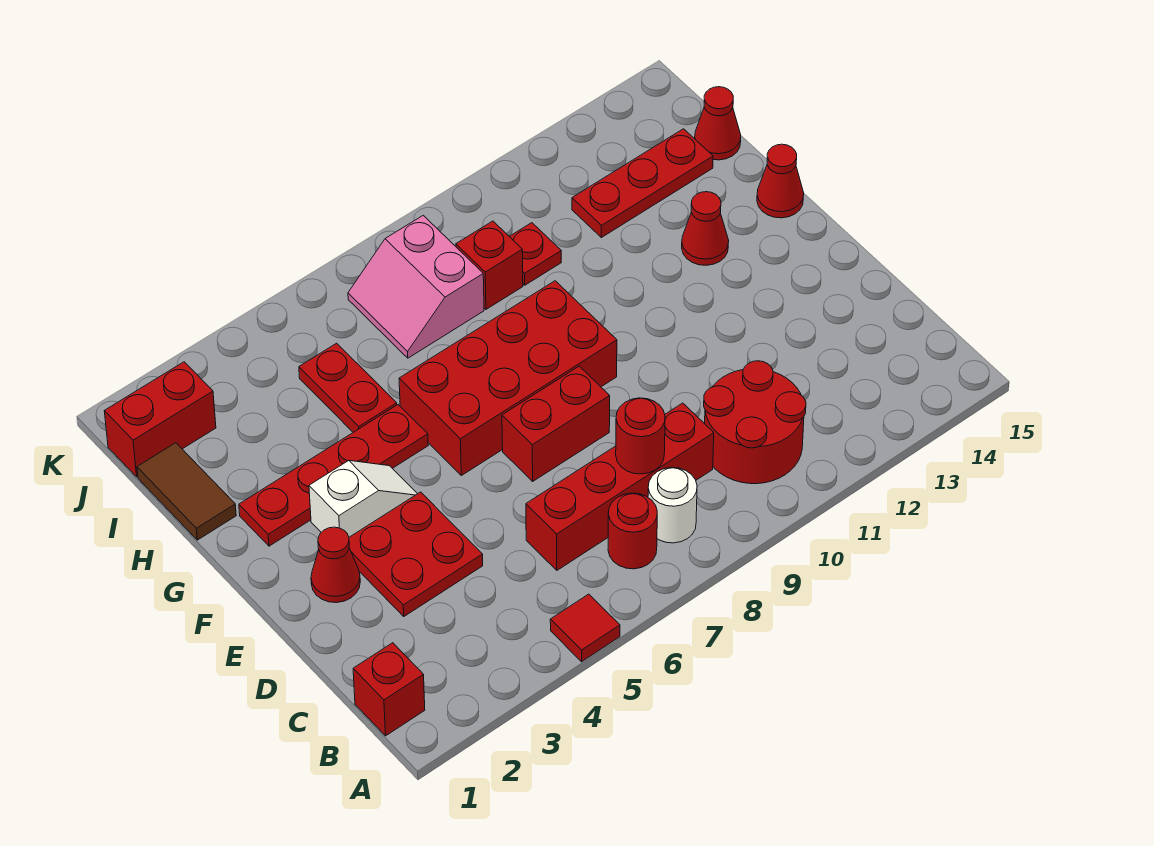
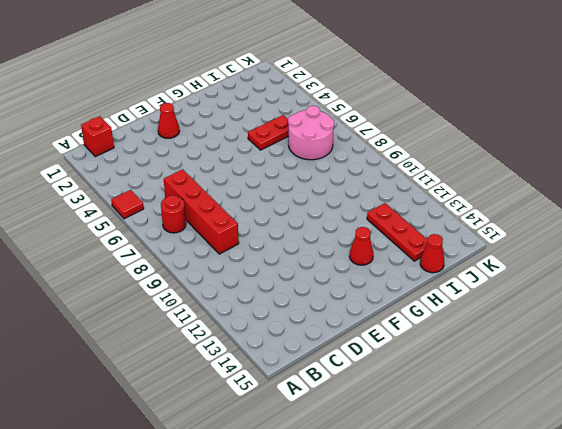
pink round brick I6:J7 level 1 -> pink slope I7:J8 level 1 top 8
none -> white round brick B8 level 1
none -> red round brick B10:C11 level 1
none -> red plate D3:E4 level 1

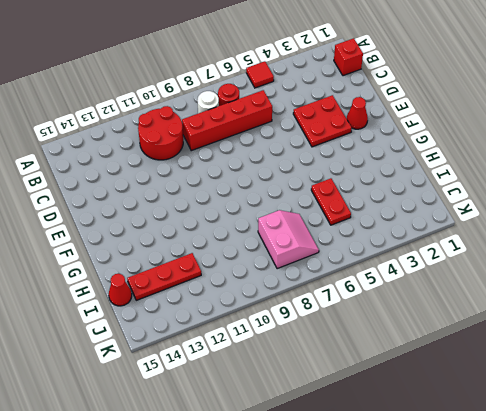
none -> red brick E7:E8 level 1
none -> white slope F3:F4 level 1 top 3
none -> red brick F6:G9 level 1

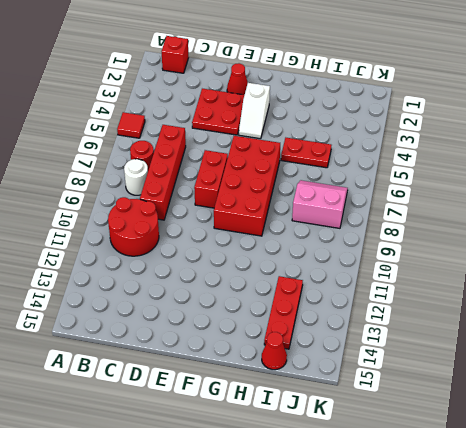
none -> red plate G2:G5 level 1
none -> red cone G13 level 1
none -> red cone G15 level 1

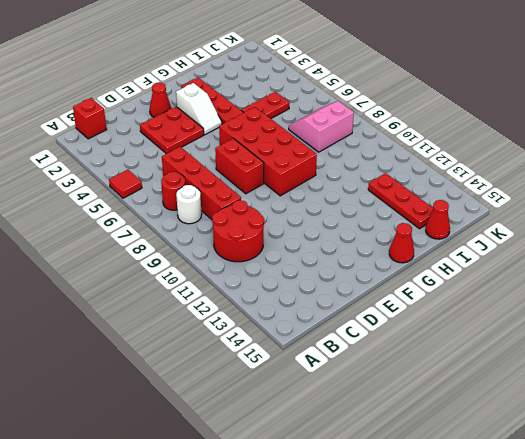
none -> red cone G13 level 1
none -> brown tile H1:I1 level 1
none -> red brick I9 level 1

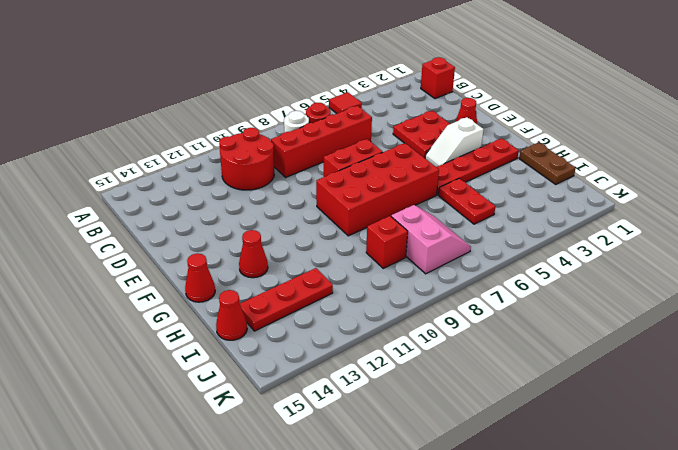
brown plate H1:I1 level 1 -> brown tile H1:I1 level 1
none -> red plate I10 level 1
none -> red brick J1:J2 level 1
none -> red round brick C8 level 2

